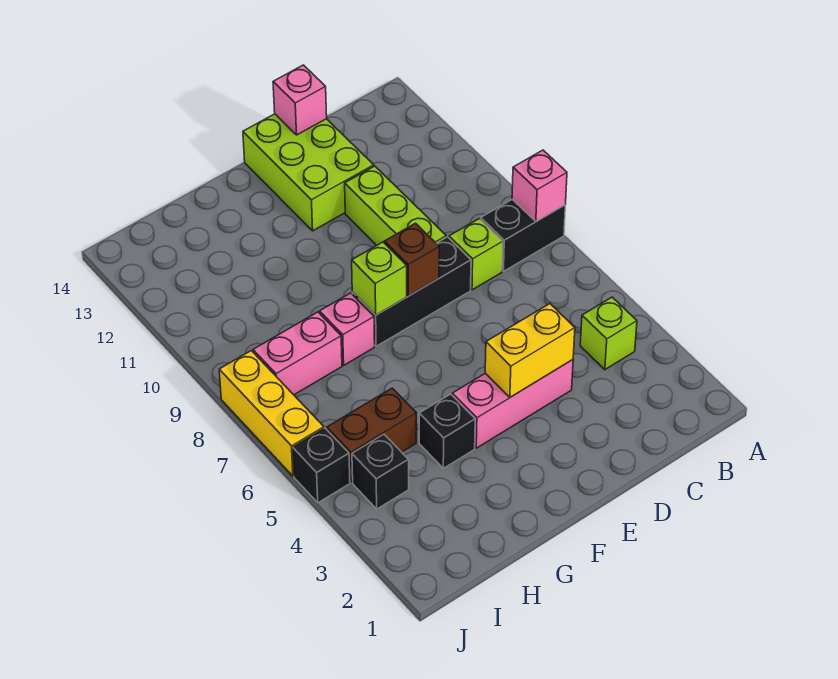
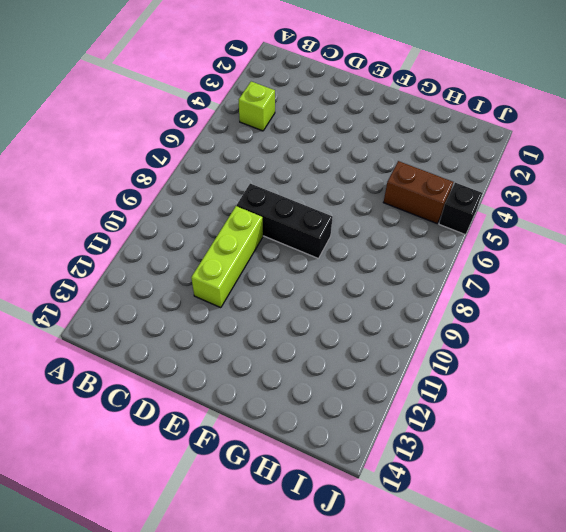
none -> black brick A8:B8 level 1
none -> lime brick C8 level 1
none -> pink brick D4:F4 level 1

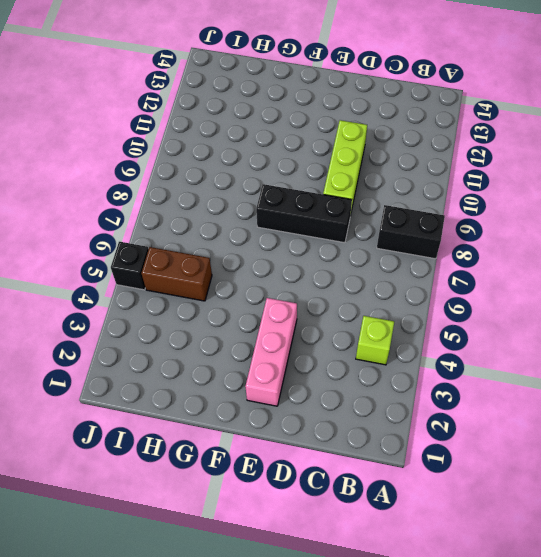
pink brick E2:E4 level 1 -> pink brick D4:F4 level 1
none -> lime brick C8 level 1
none -> lime brick D12:E14 level 1
none -> black brick G4 level 1

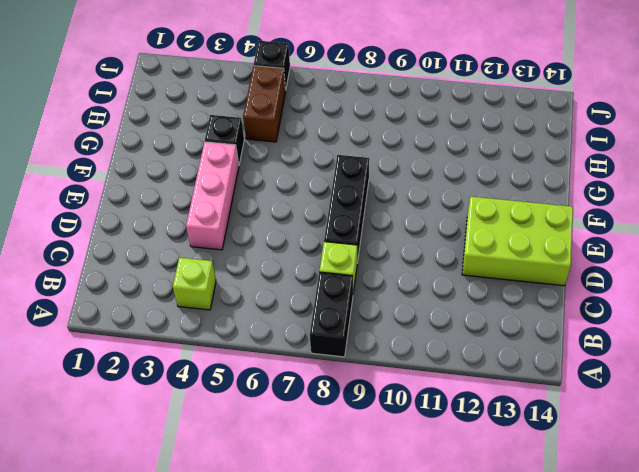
none -> lime brick D9:D11 level 1
none -> pink brick G8 level 1
none -> pink brick H8:I8 level 1

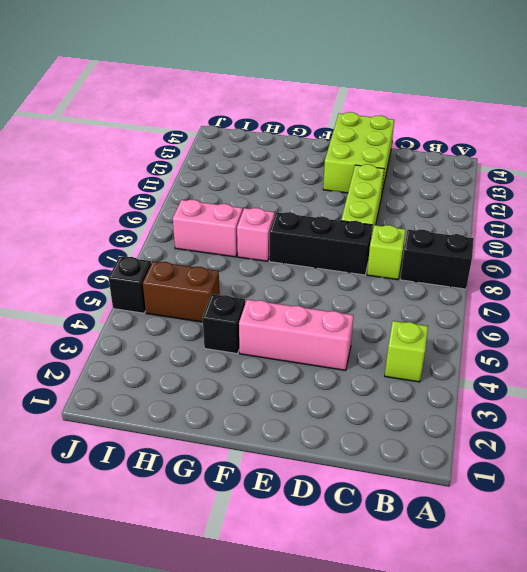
none -> black brick I4 level 1
none -> yellow brick J6:J8 level 1
none -> pink brick A8 level 2

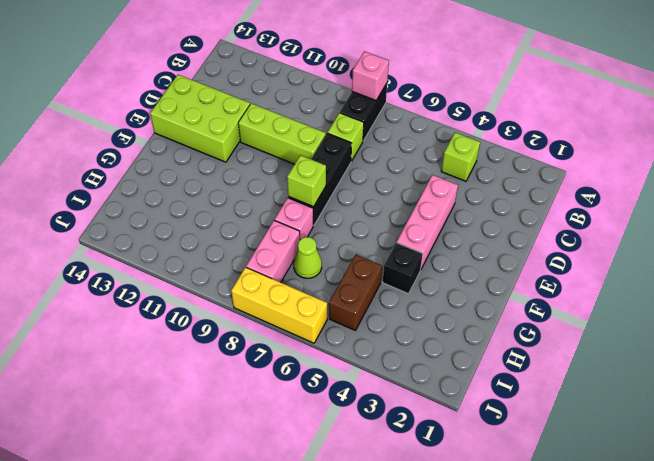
lime cone H7 level 1 -> none
none -> black brick I4 level 1
none -> black brick J5 level 1
none -> yellow brick D4:E4 level 2

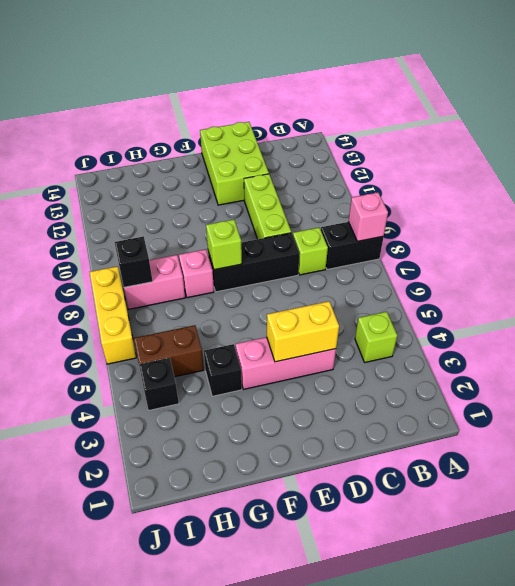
black brick I8 level 2 -> black brick J5 level 1
none -> pink brick D14 level 2
none -> brown brick E8 level 2

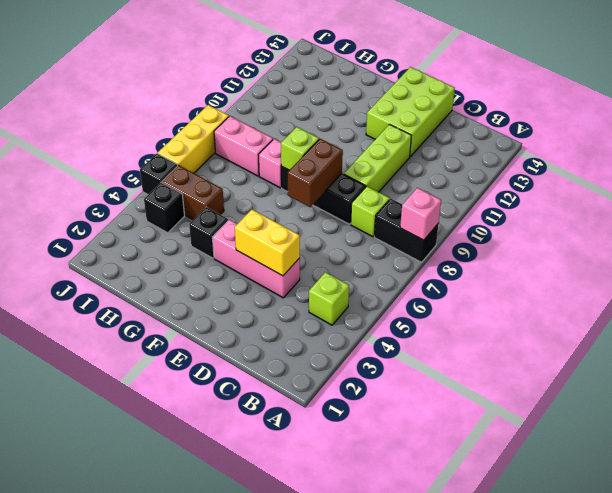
brown brick E7:E8 level 2 -> brown brick E8 level 2
none -> pink brick D14 level 2

